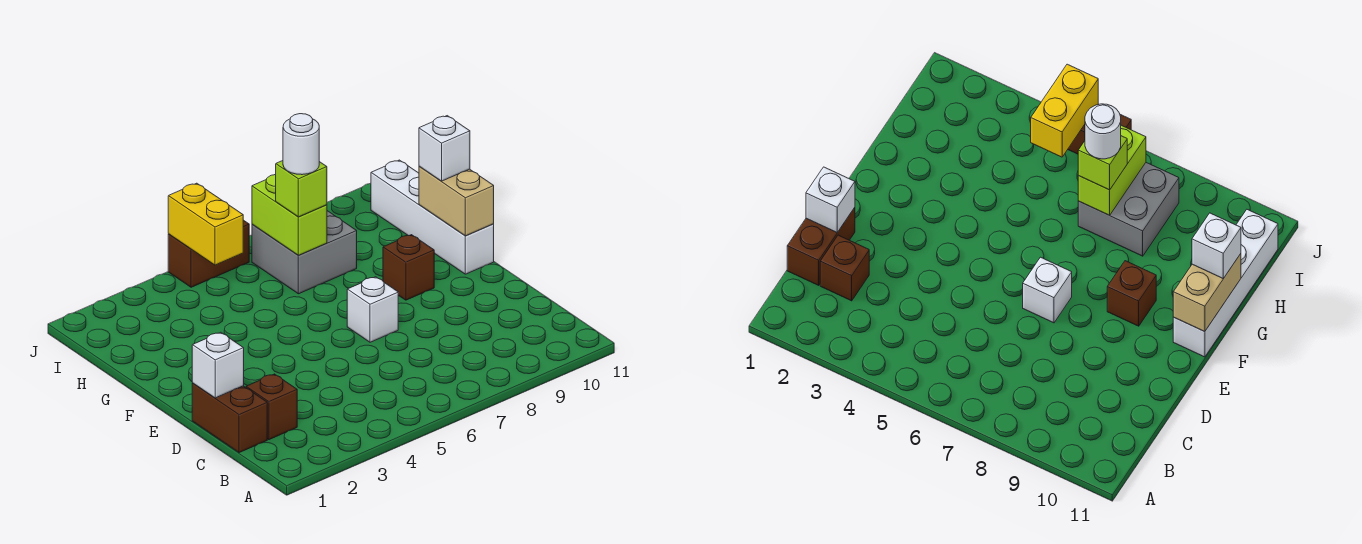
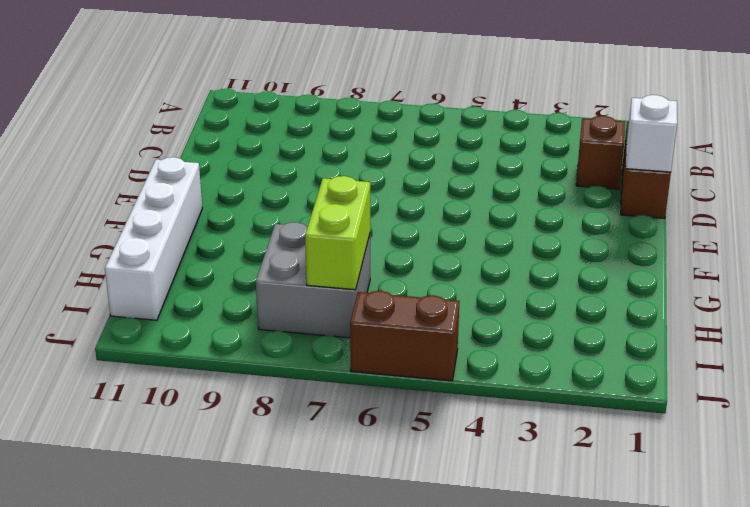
none -> white brick E7 level 1
none -> brown brick F9 level 1
none -> tan brick F11:G11 level 2

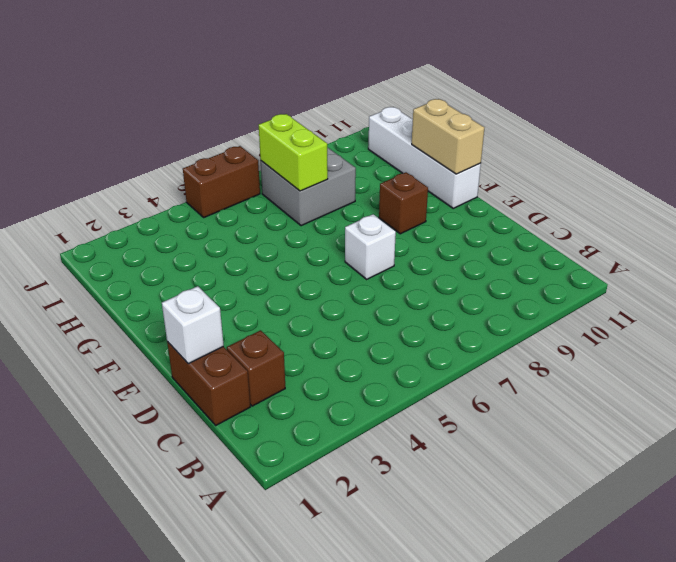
none -> yellow brick I5:J5 level 2
none -> white brick G11 level 3
none -> lime brick H7 level 3

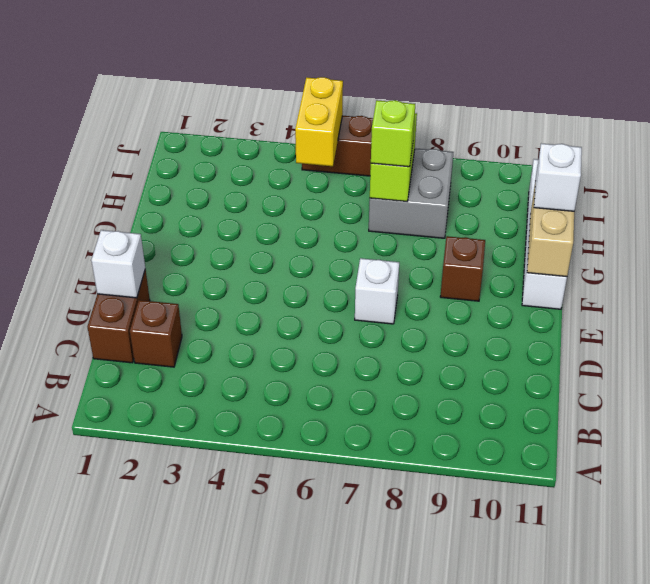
none -> white round brick H7 level 4

